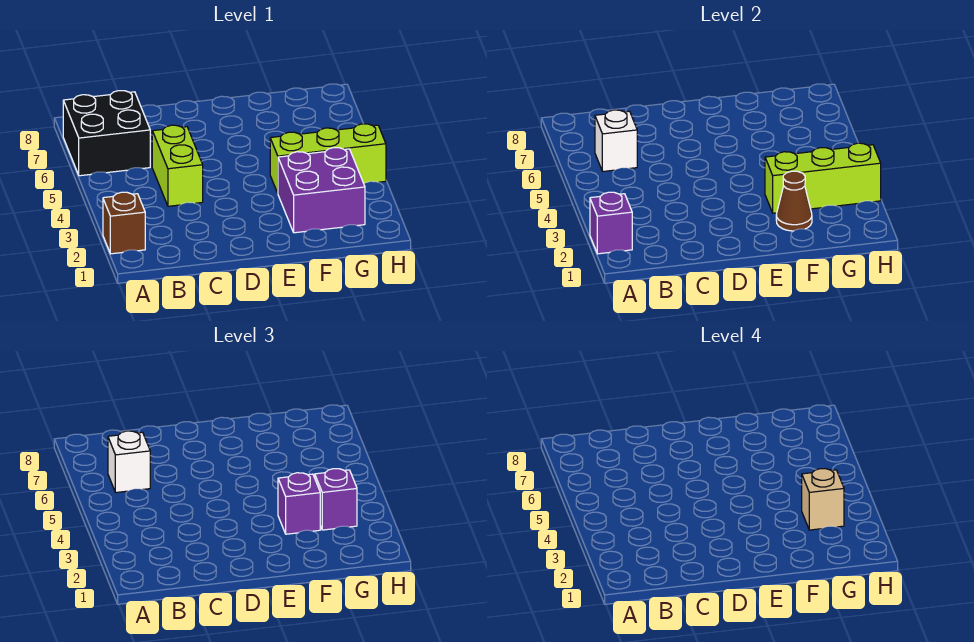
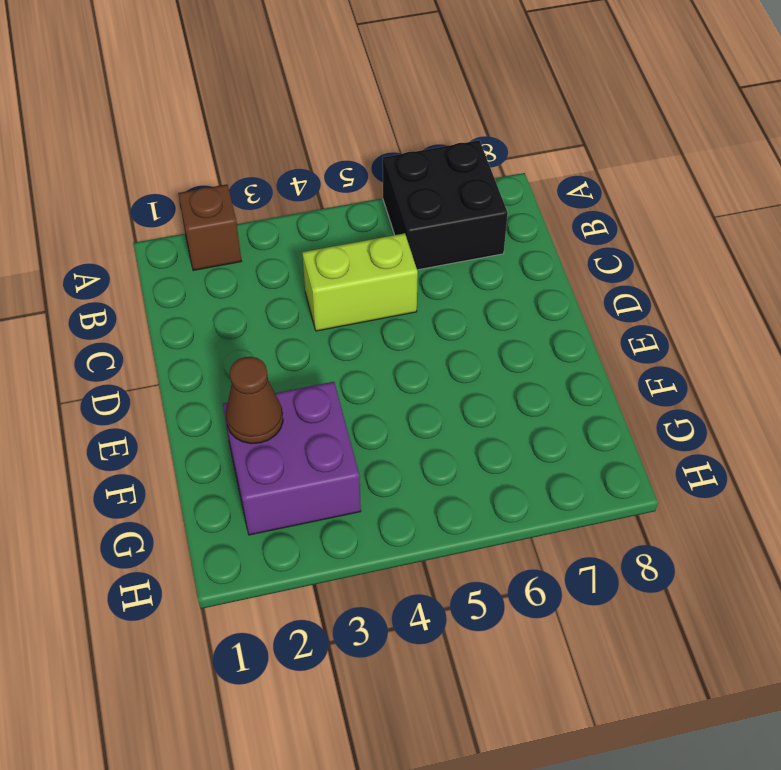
none -> lime brick F4:H4 level 1
none -> purple brick A2 level 2
none -> white brick B6 level 2

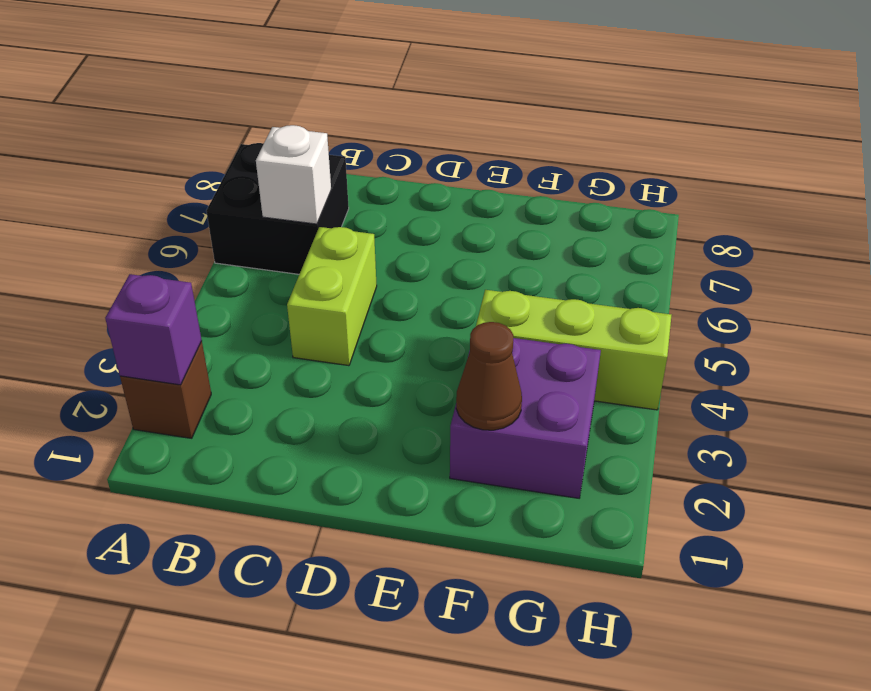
none -> lime brick F3:H3 level 2
none -> white brick B6 level 3
none -> purple brick F3 level 3

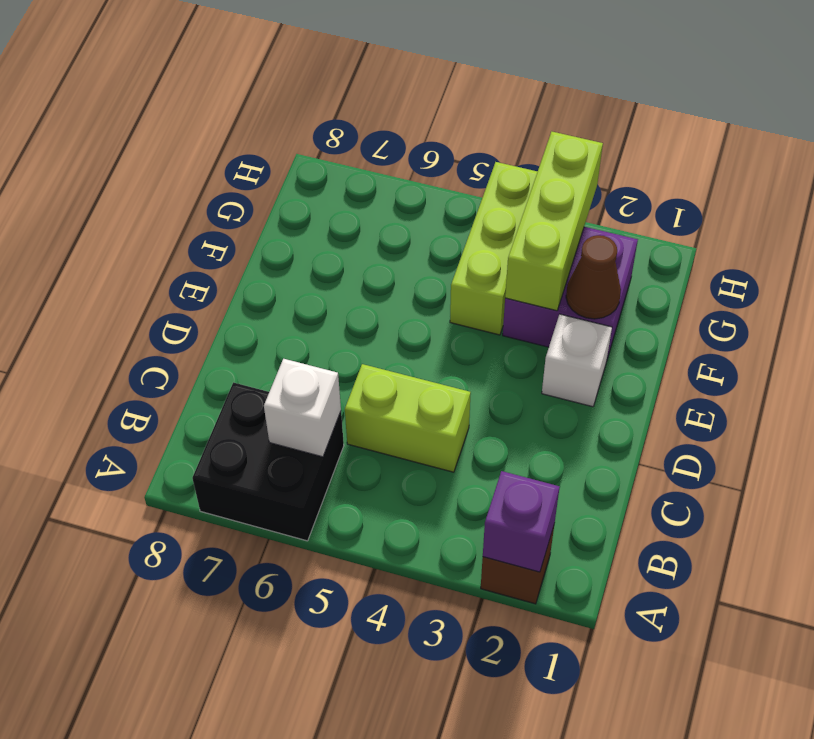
white brick E2 level 1 -> white brick B6 level 3
none -> purple brick F3 level 3
none -> purple brick G3 level 3
none -> tan brick G3 level 4

